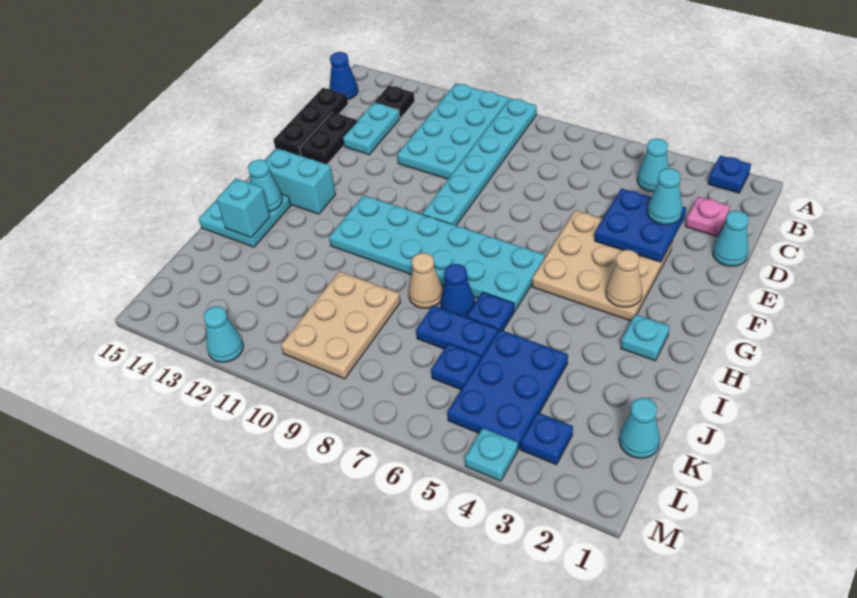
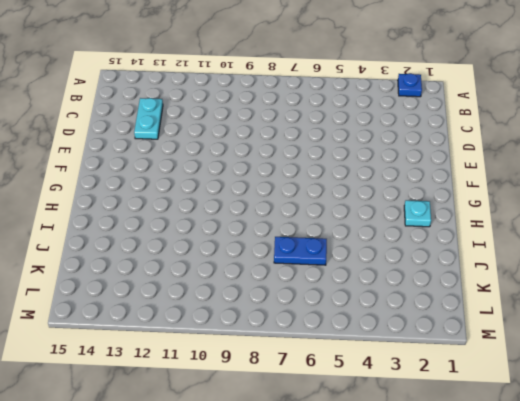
none -> cyan plate A9:F9 level 1
none -> cyan plate A10:D11 level 1
none -> cyan cone B4 level 1
none -> black plate B13 level 1

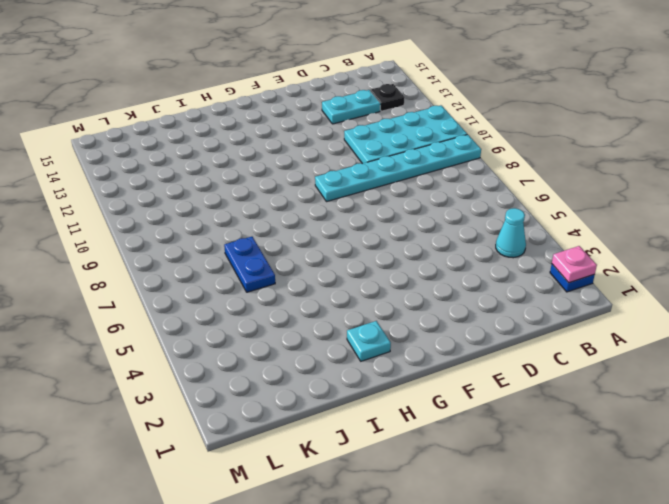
pink plate A2 level 2 -> pink plate C2 level 1
none -> blue cone B15 level 1
none -> black plate C15:E15 level 1
none -> cyan cone D1 level 1
none -> black plate D14:E14 level 1

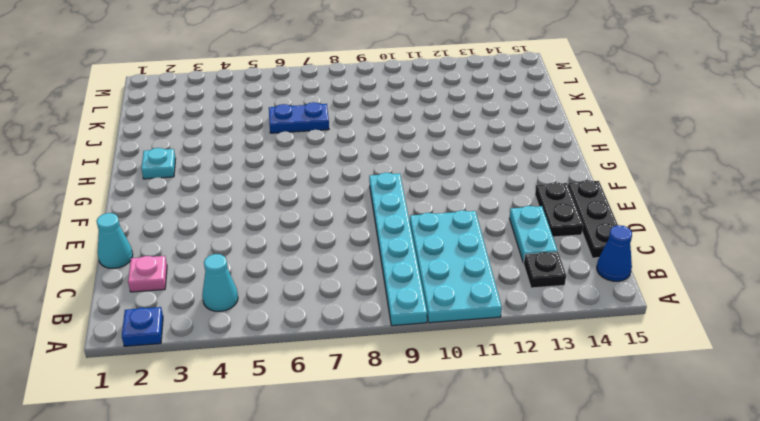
none -> tan plate E3:G5 level 1
none -> cyan plate G6:H11 level 1
none -> cyan brick G13:G14 level 1
none -> cyan plate H14:I15 level 1

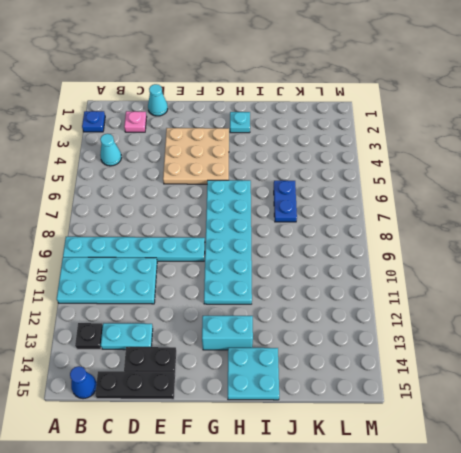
cyan brick G13:H13 level 1 -> cyan brick G13:G14 level 1
none -> blue plate I6 level 1
none -> blue cone I7 level 1
none -> tan cone I8 level 1
none -> blue plate J4:L5 level 1

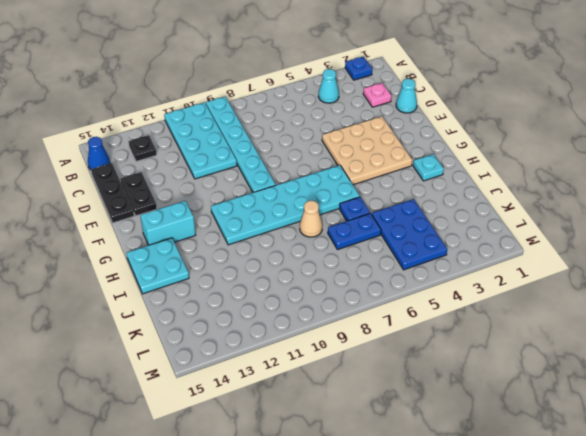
none -> cyan plate C13:D13 level 1
none -> blue cone I7 level 1
none -> tan plate J9:L10 level 1
none -> cyan cone K1 level 1

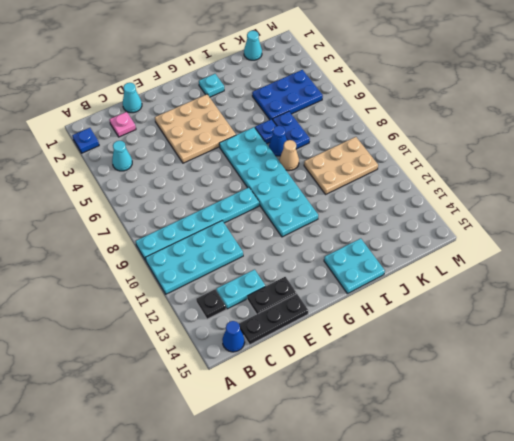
none -> cyan brick G13:G14 level 1
none -> blue plate K6 level 1
none -> blue plate L3 level 1
none -> cyan plate M4 level 1

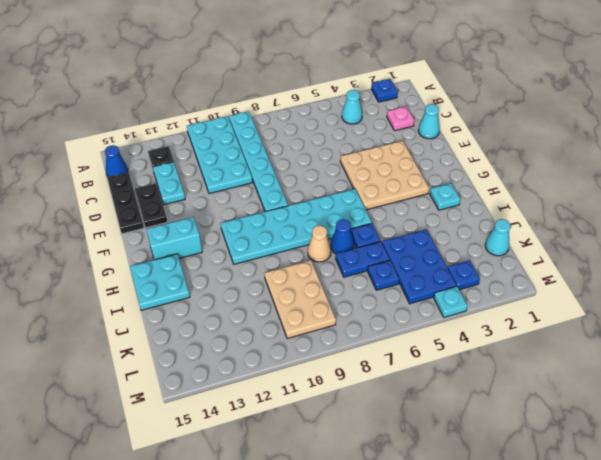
none -> cyan cone M12 level 1
none -> blue plate D3:E4 level 2
none -> tan cone G3 level 2
none -> cyan cone H14 level 2

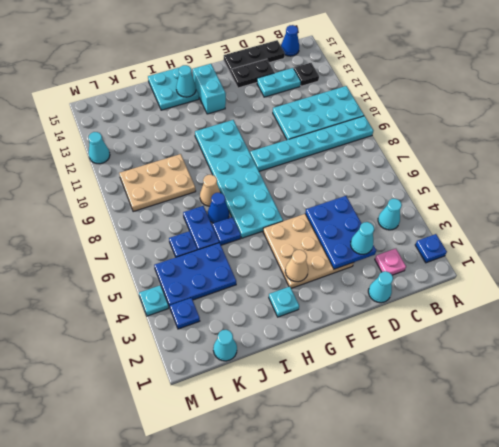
blue plate D3:E5 level 2 -> blue plate D3:E4 level 2
none -> cyan brick I14 level 2

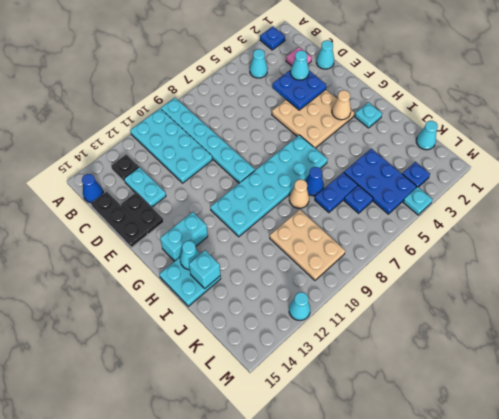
none -> blue plate I6 level 1

